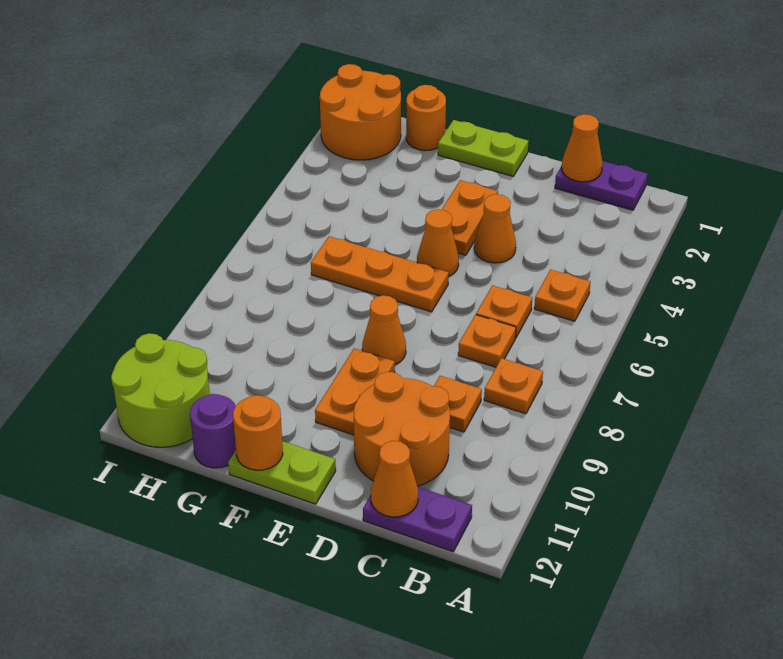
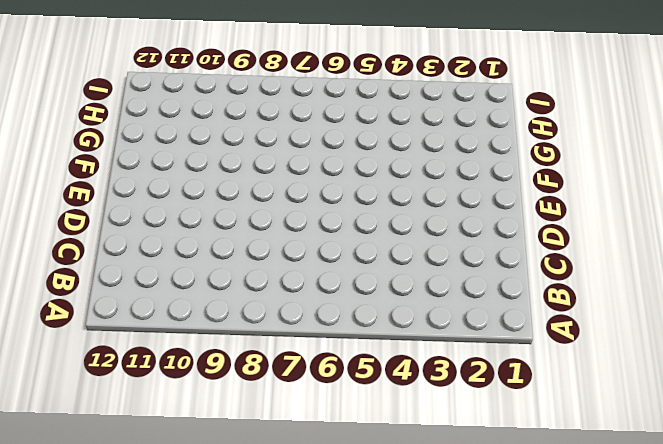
none -> purple plate B1:C1 level 1
none -> orange plate B5 level 1
none -> orange plate B8 level 1

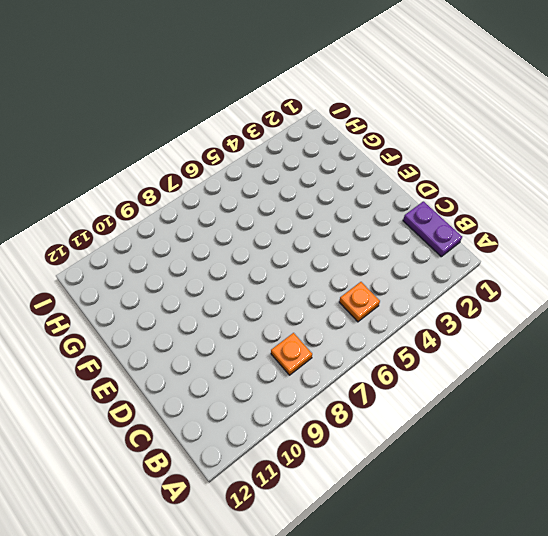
none -> purple plate B12:C12 level 1
none -> orange plate C6 level 1
none -> orange plate C7 level 1

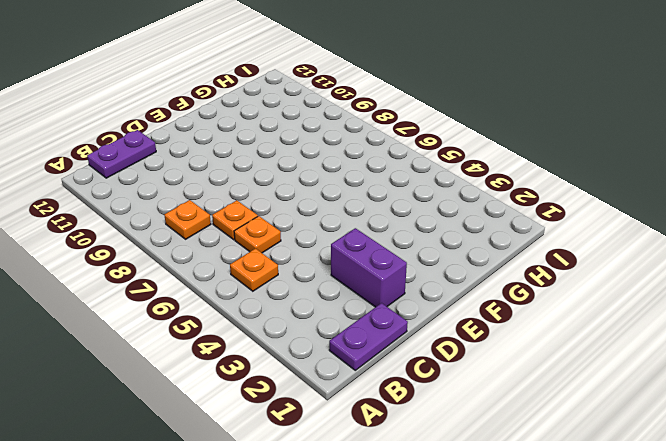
purple brick D2:D3 level 1 -> none
none -> orange plate C9 level 1
none -> orange round brick C10:D11 level 1
none -> orange cone D4 level 1

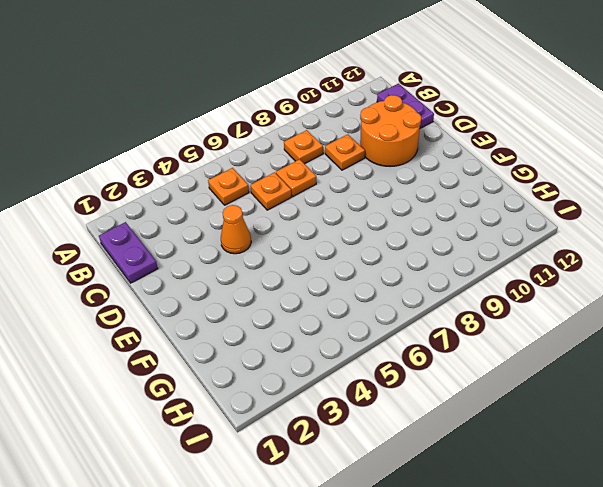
none -> lime plate E1:F1 level 1
none -> orange plate E3:E4 level 1
none -> orange cone E5 level 1

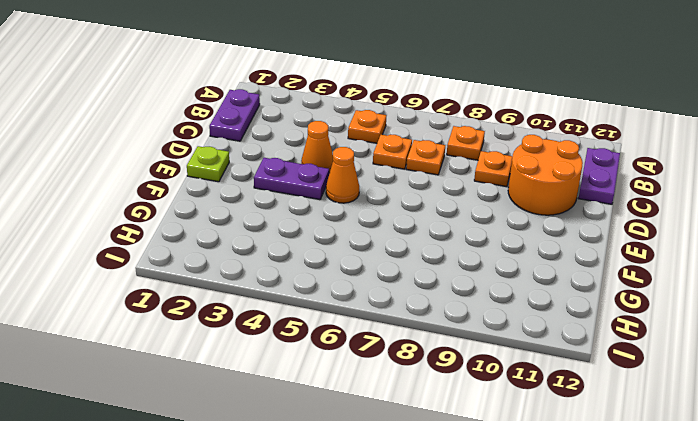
lime plate E1 level 1 -> lime plate E1:F1 level 1
purple plate E3:E4 level 1 -> orange plate E3:E4 level 1
none -> orange plate E6:G6 level 1
none -> orange cone E8 level 1
none -> orange plate E9:E10 level 1

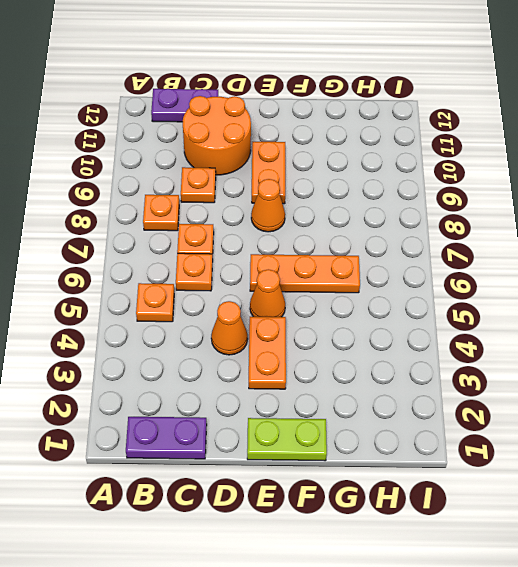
none -> lime plate E12:F12 level 1
none -> orange round brick G1 level 1
none -> purple round brick G12 level 1

